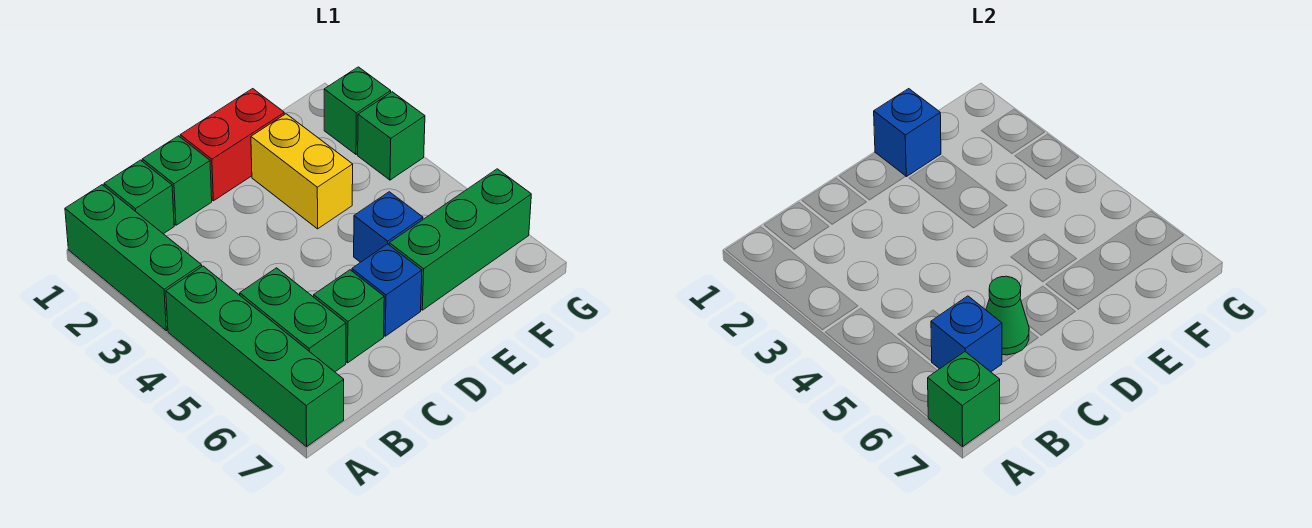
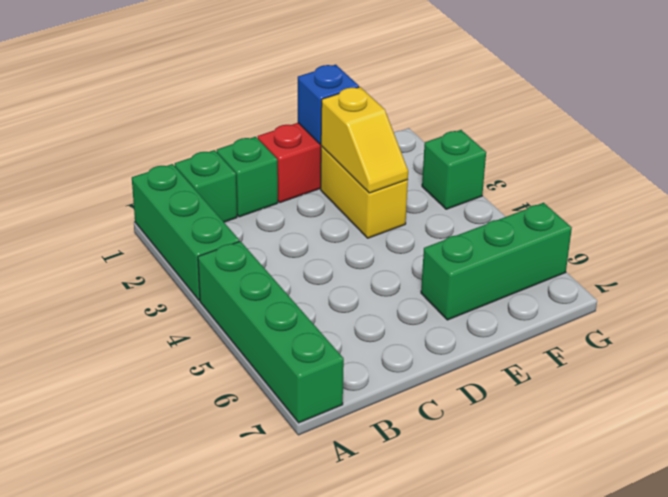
yellow slope E2:E3 level 2 top 2 -> none
none -> green brick B5:B6 level 1
none -> green brick C6 level 1
none -> blue brick D6 level 1

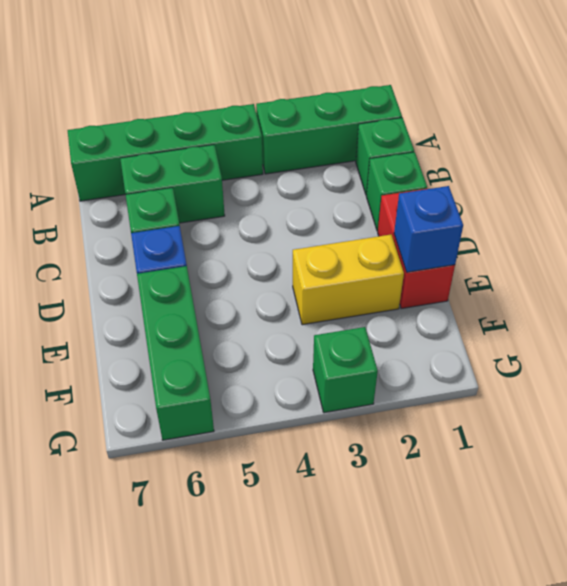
none -> blue brick E5 level 1
none -> green brick G2 level 1
none -> green brick A7 level 2

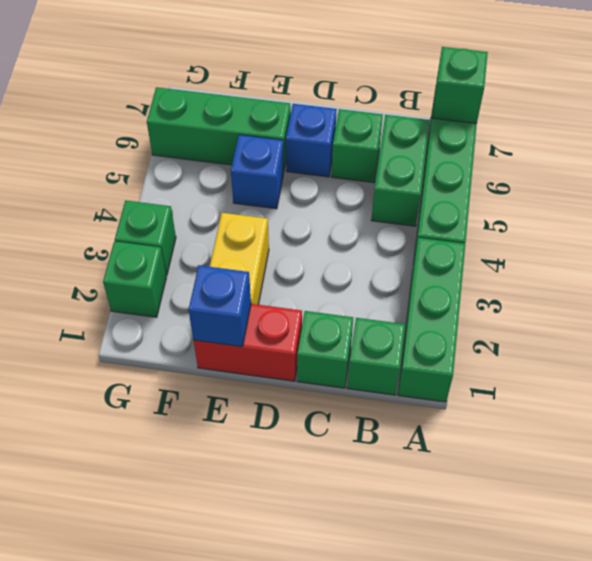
none -> blue brick B6 level 2
none -> green cone C6 level 2

